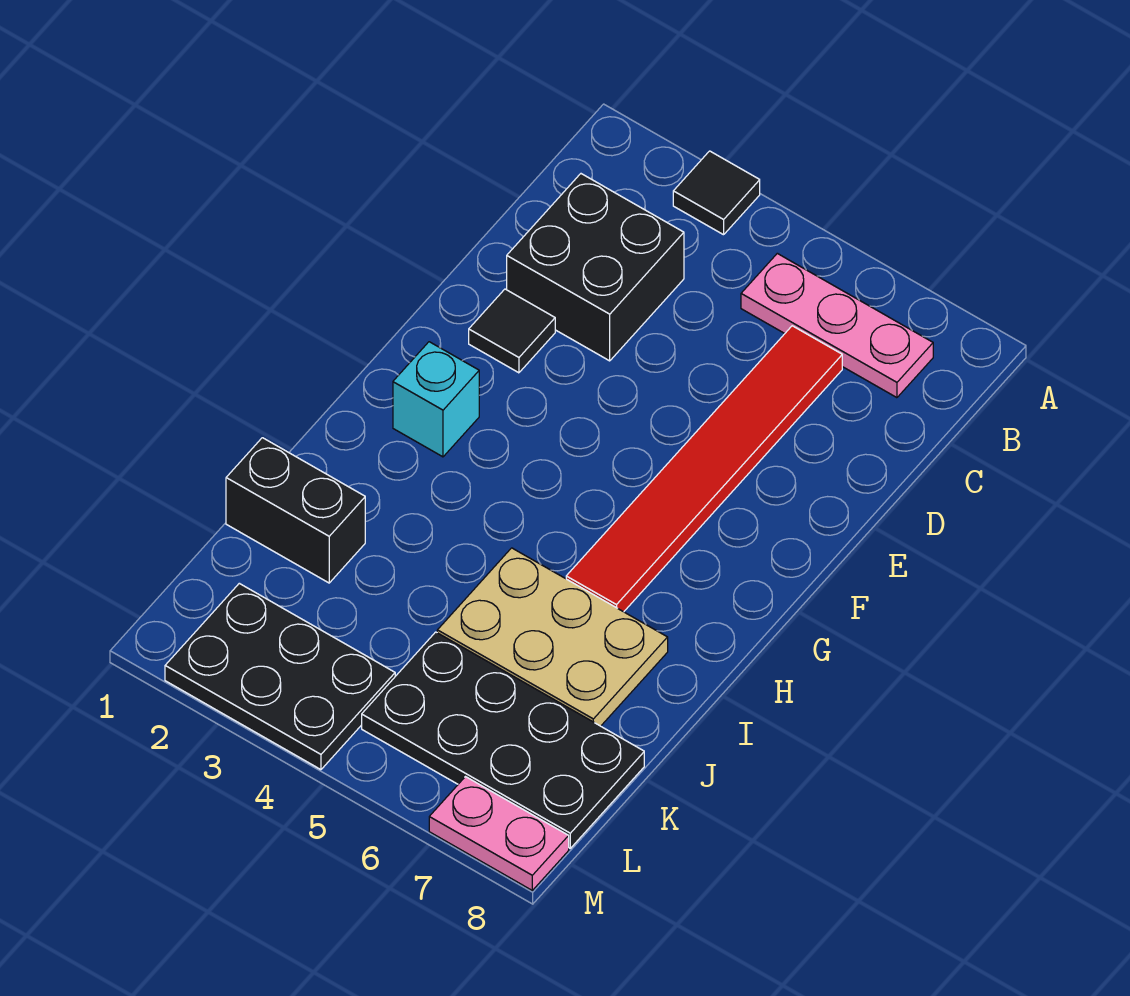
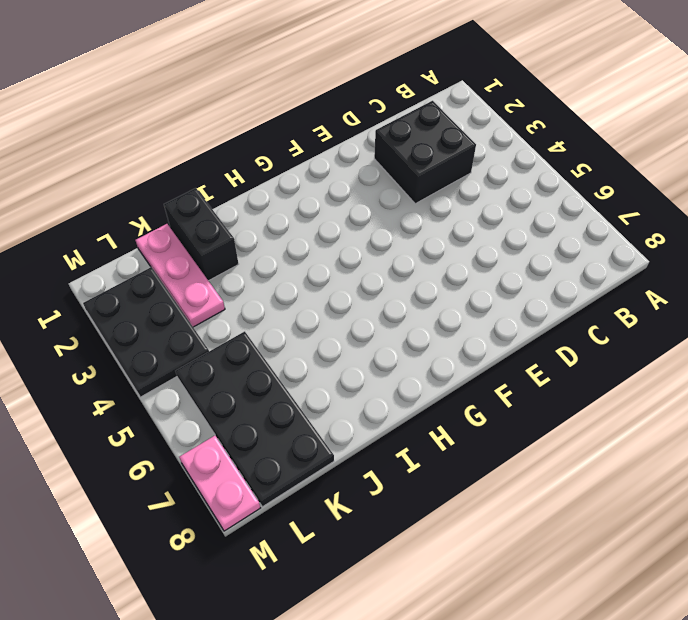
pink plate K1:K3 level 1 -> pink plate B5:B7 level 1
none -> black tile A3 level 1
none -> red tile C6:H6 level 1

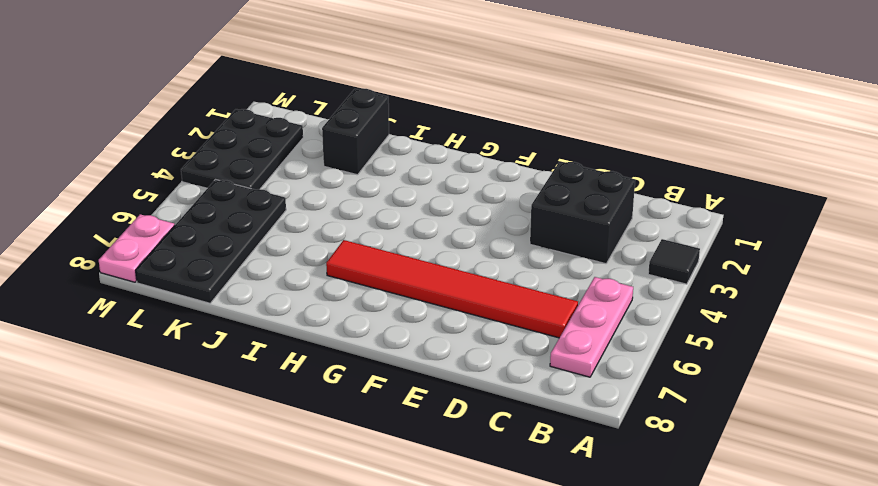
none -> black tile E2 level 1
none -> cyan brick G2 level 1

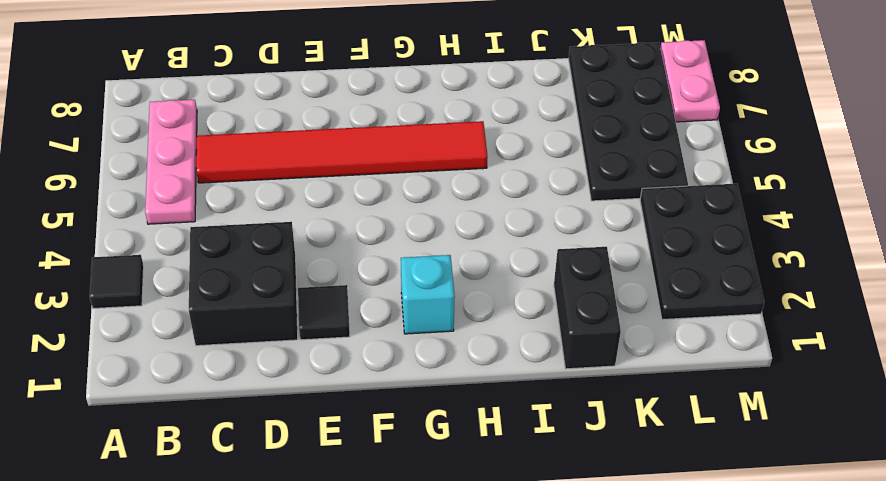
none -> tan plate I5:J7 level 1

